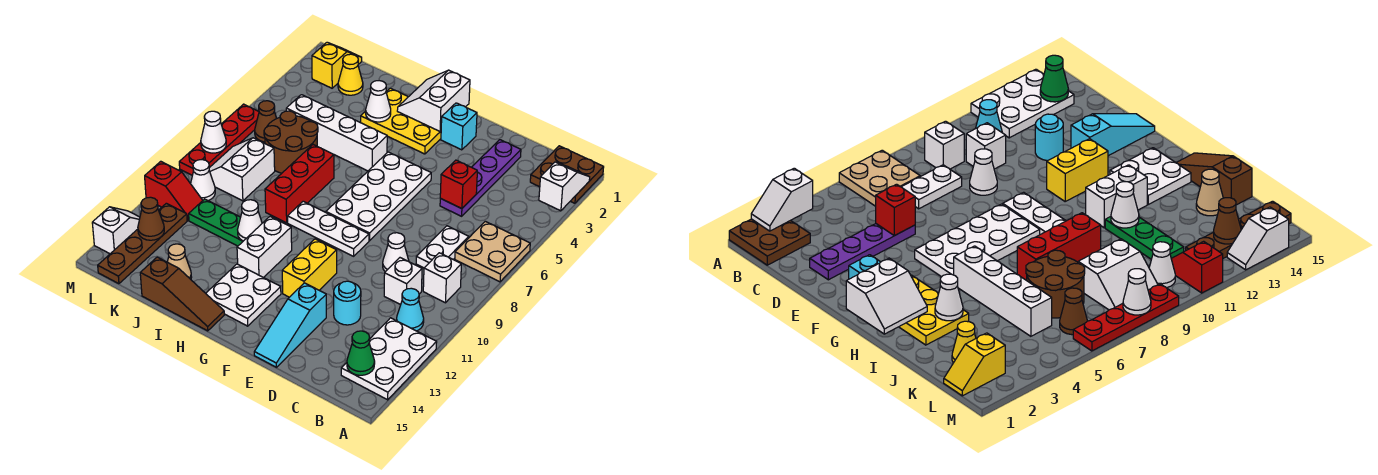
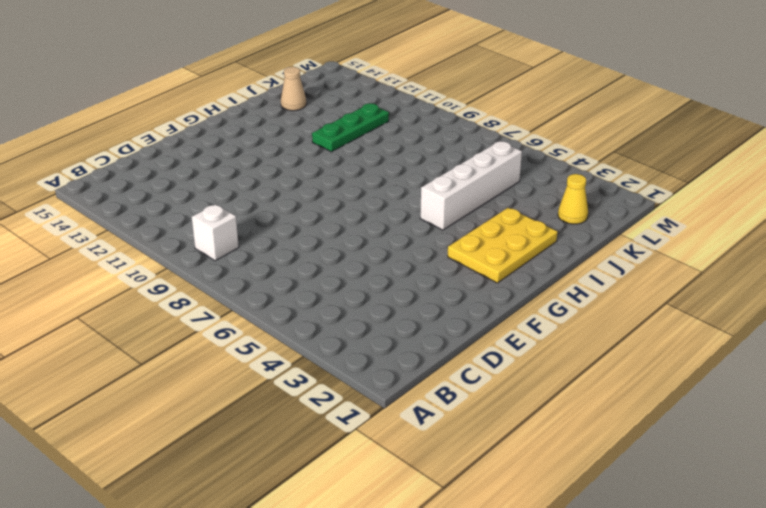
none -> brown plate A1:B2 level 1
none -> tan plate A6:B7 level 1
none -> white plate A12:B14 level 1
none -> cyan cone B11 level 1

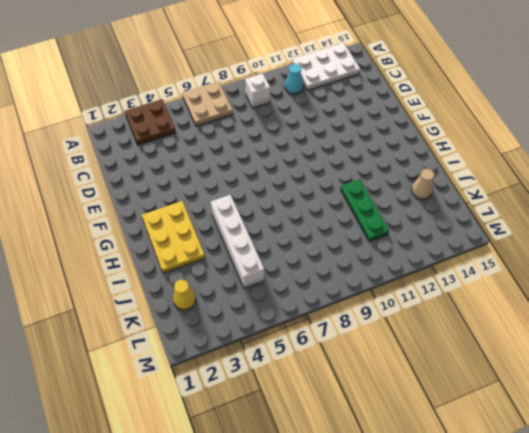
brown plate A3:B4 level 1 -> brown plate A1:B2 level 1
none -> white plate C7:C8 level 1
none -> white brick C10 level 1
none -> purple plate D2:D5 level 1
none -> white cone D9 level 1

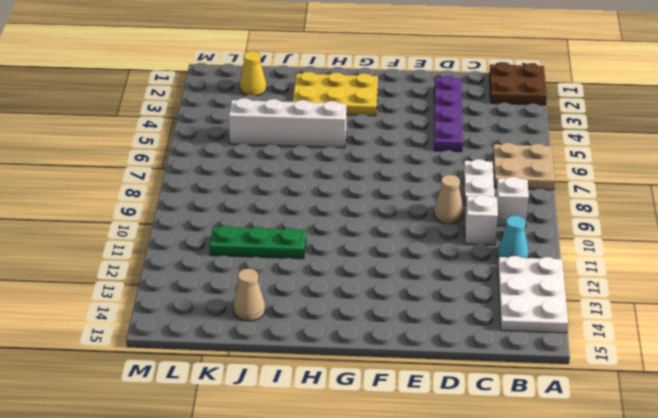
tan cone D9 level 1 -> white cone D9 level 1
none -> cyan round brick D12 level 1
none -> cyan slope E13:E15 level 1 top 13
none -> cyan brick F2 level 1
none -> white plate F5:G8 level 1

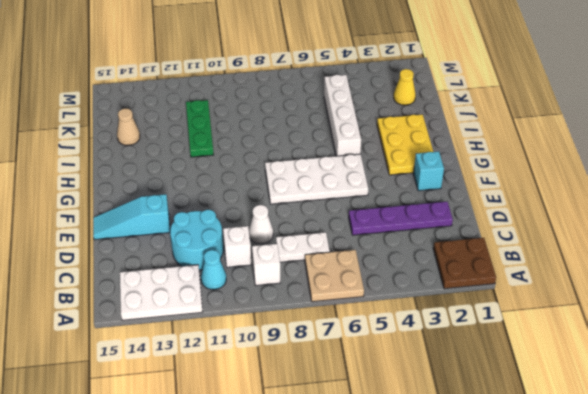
cyan round brick C11:D12 level 1 -> cyan round brick D12 level 1
none -> white plate F9:H9 level 1
none -> yellow brick F11:F12 level 1
none -> white plate G13:H14 level 1
none -> white brick H11:H12 level 1

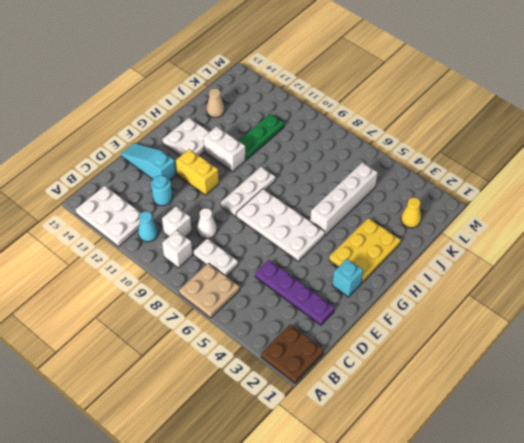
none -> brown slope H15:J15 level 1 top J
none -> red brick I7:I9 level 1
none -> brown round brick J6:K7 level 1
none -> white slope K8:L9 level 1 top K

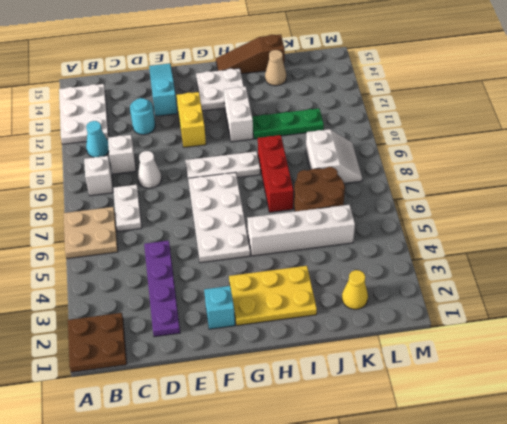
none -> yellow slope L1:L2 level 1 top 2
none -> brown cone L6 level 1
none -> white cone L10 level 1
none -> red slope L11:M11 level 1 top M

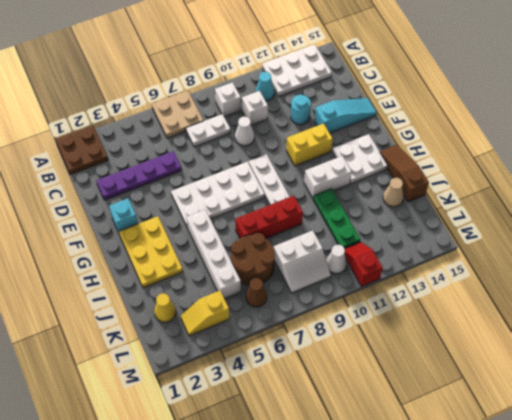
yellow slope L3:L4 level 1 top 4 -> yellow slope L1:L2 level 1 top 2
none -> brown plate L12:L15 level 1
none -> red plate M6:M9 level 1
none -> white slope M13:M14 level 1 top 14
none -> white slope A2:A3 level 2 top 3

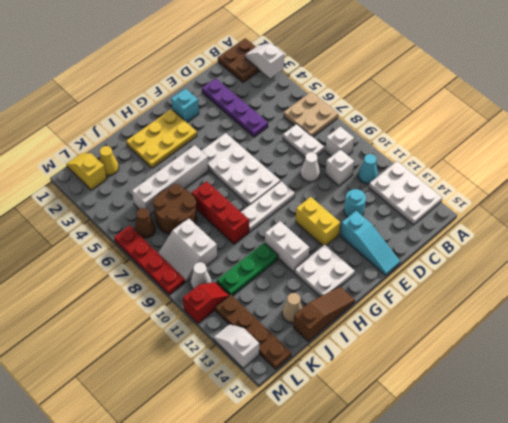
none -> green cone B14 level 2
none -> red brick D5 level 2
none -> white slope G1:H2 level 2 top G
none -> white cone I3 level 2

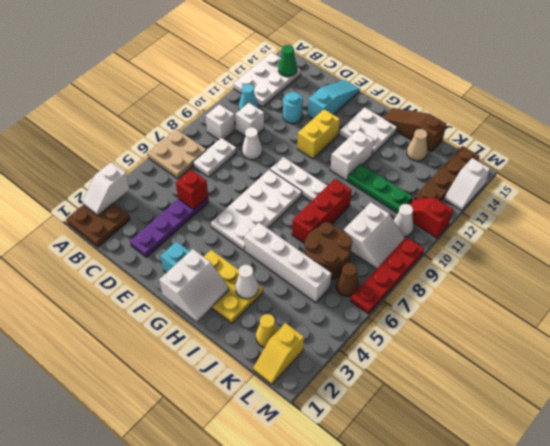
none -> white cone I11 level 2
none -> brown cone L13 level 2
none -> white cone M8 level 2

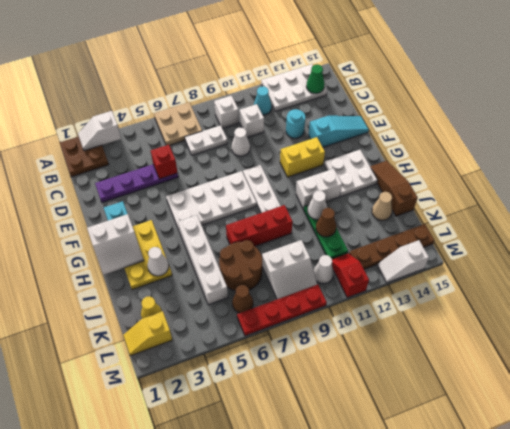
brown cone J11 level 2 -> brown cone L13 level 2
none -> white cone M8 level 2

